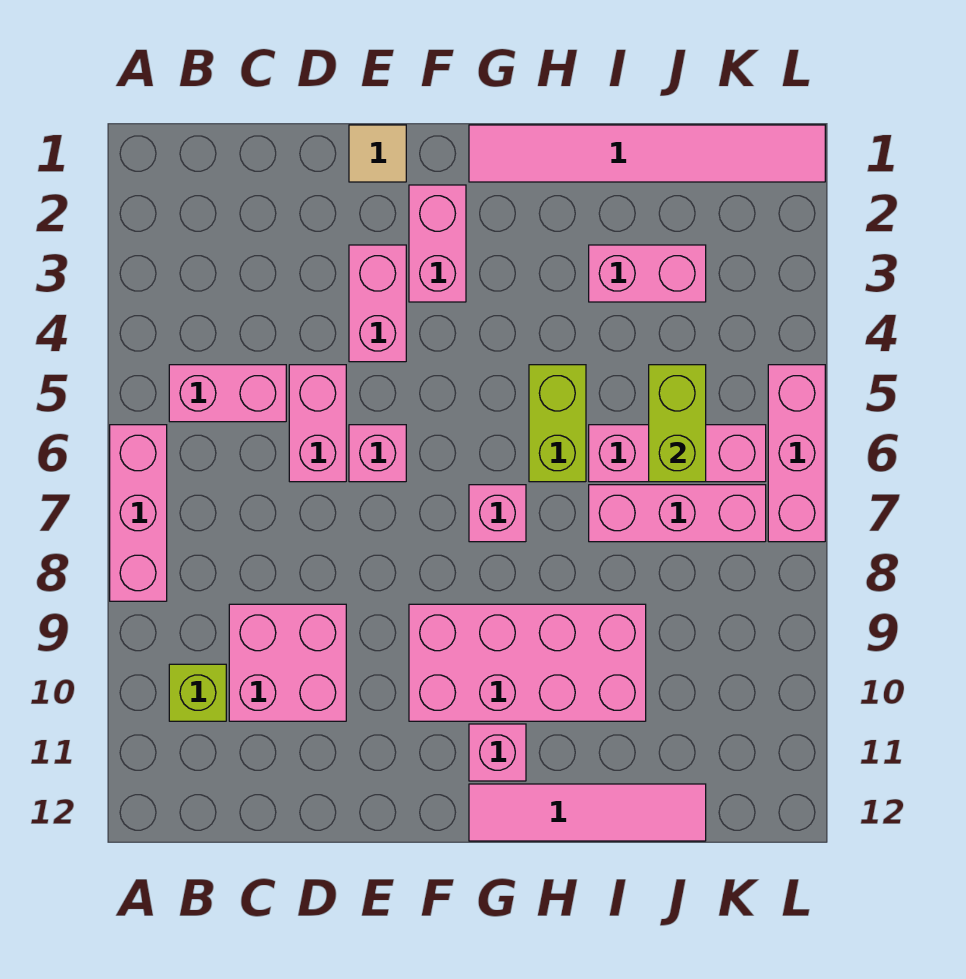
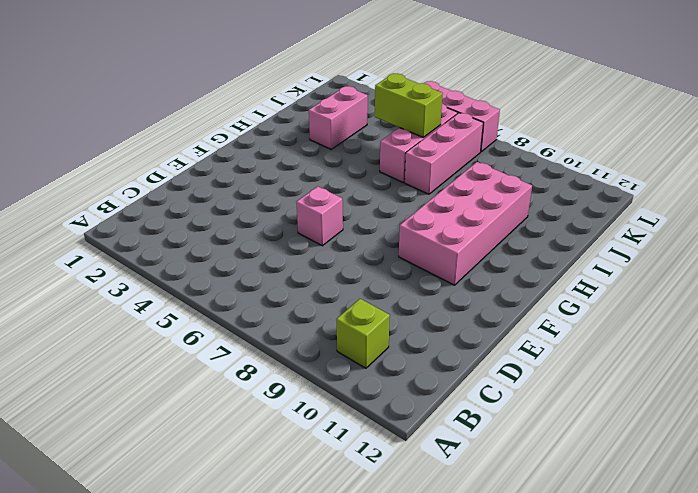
none -> pink brick A6:A8 level 1
none -> pink brick B5:C5 level 1
none -> pink brick C9:D10 level 1

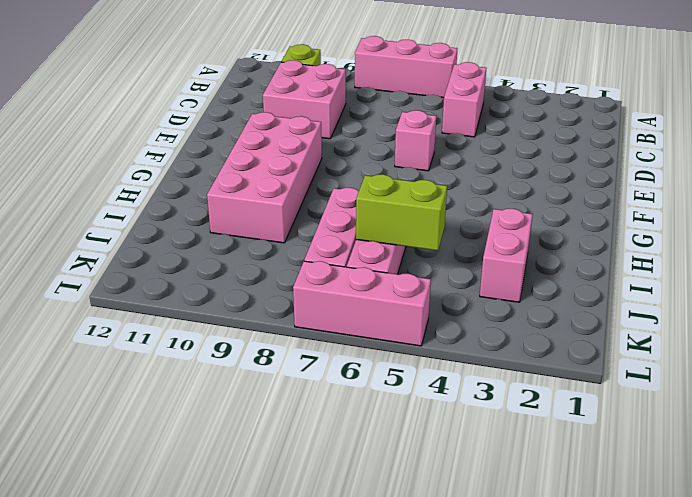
none -> pink brick D5:D6 level 1
none -> tan tile E1 level 1
none -> pink brick E3:E4 level 1

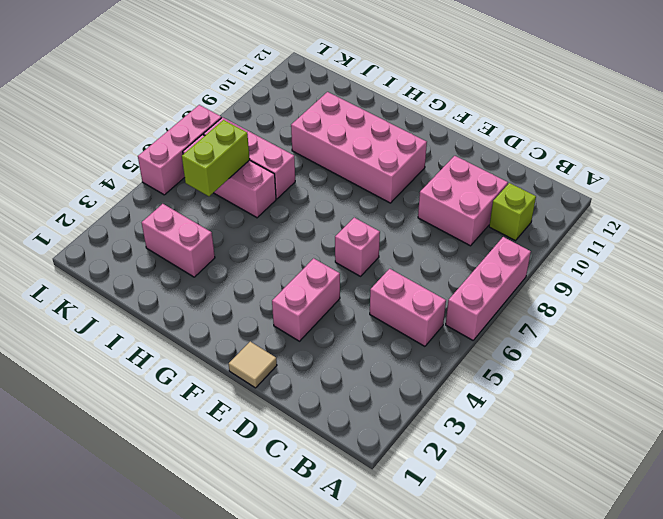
none -> pink brick D5:D6 level 1
none -> pink brick F2:F3 level 1
none -> pink tile G1:L1 level 1

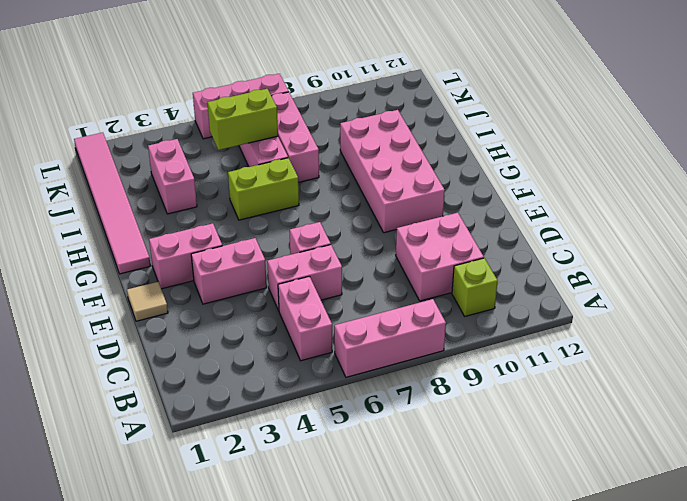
none -> pink brick G7 level 1
none -> pink brick G11 level 1
none -> pink tile G12:J12 level 1

